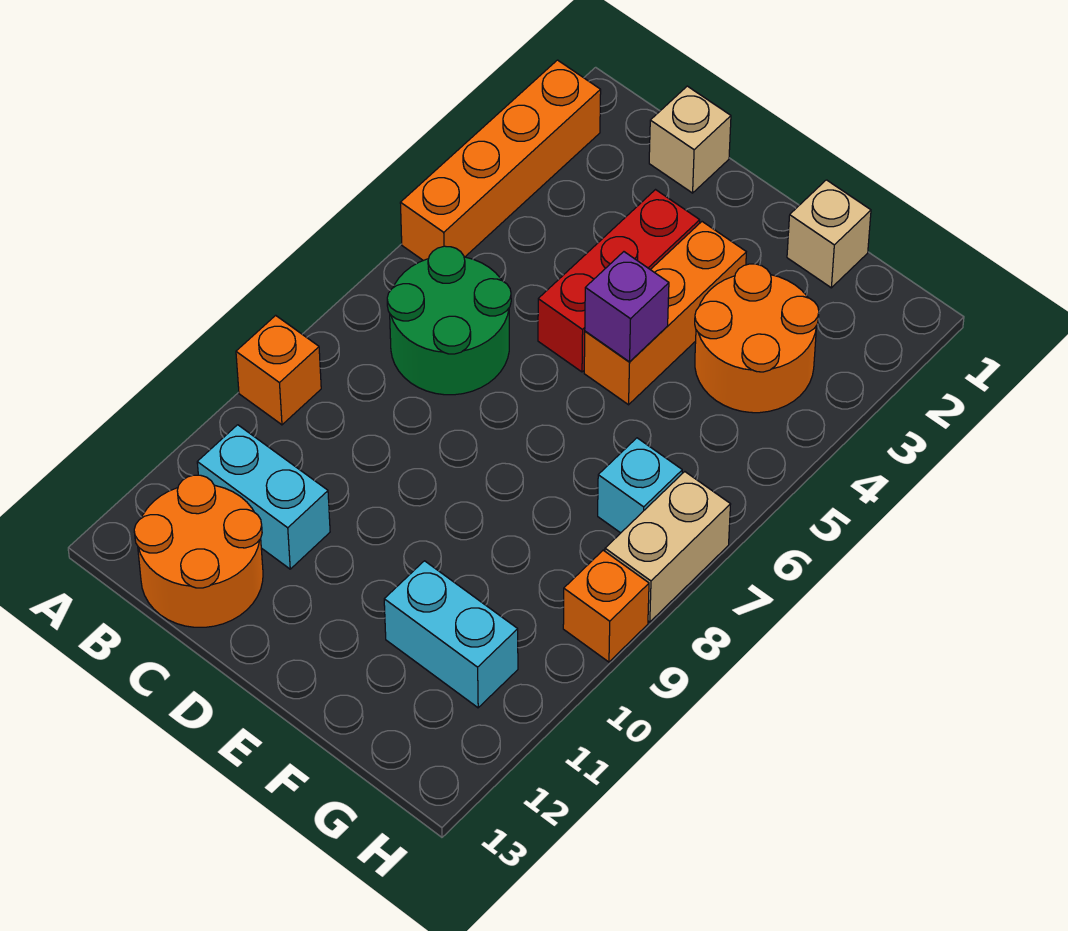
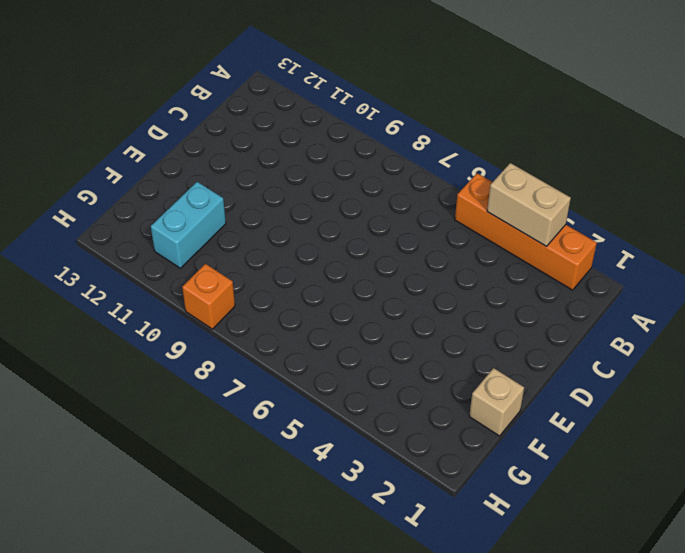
tan brick A3:A4 level 2 -> tan brick H7:H8 level 1
none -> orange brick A9 level 1
none -> green round brick B6:C7 level 1
none -> cyan brick B11:C11 level 1

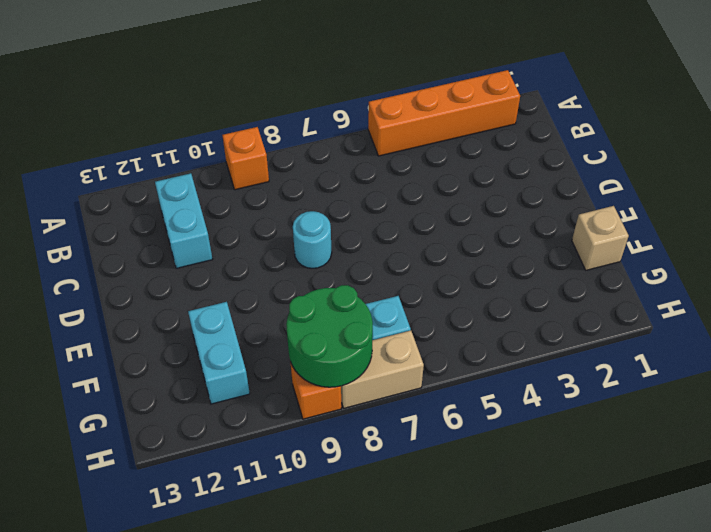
cyan round brick D8 level 1 -> none
green round brick G8:H9 level 2 -> green round brick B6:C7 level 1
none -> orange round brick B12:C13 level 1
none -> tan brick C1 level 1
none -> red brick D3:D5 level 1

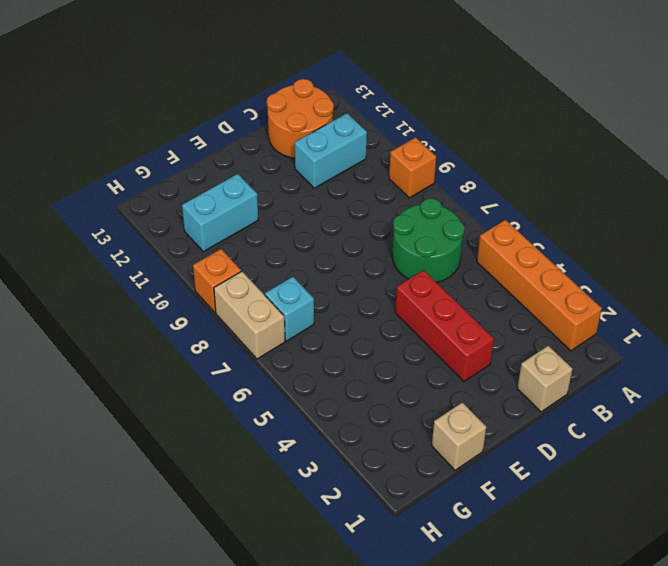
none -> orange brick E3:E5 level 1
none -> orange round brick F3:G4 level 1
none -> purple brick E5 level 2

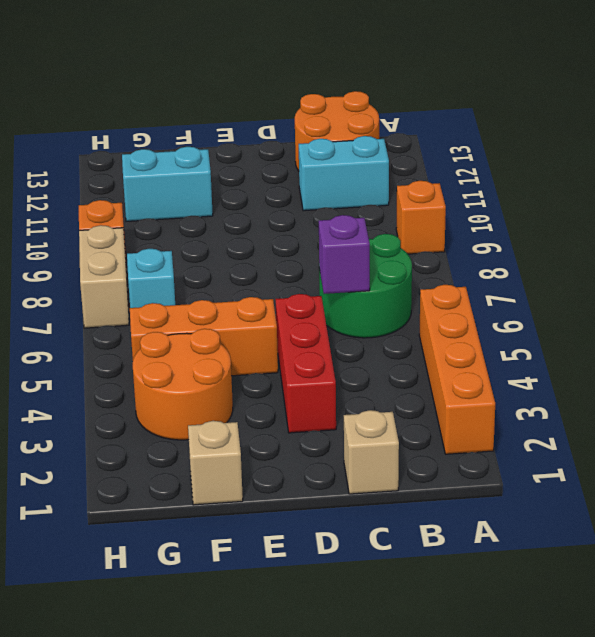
purple brick C6 level 2 -> purple brick E5 level 2
orange brick E5:G5 level 1 -> orange brick E3:E5 level 1

